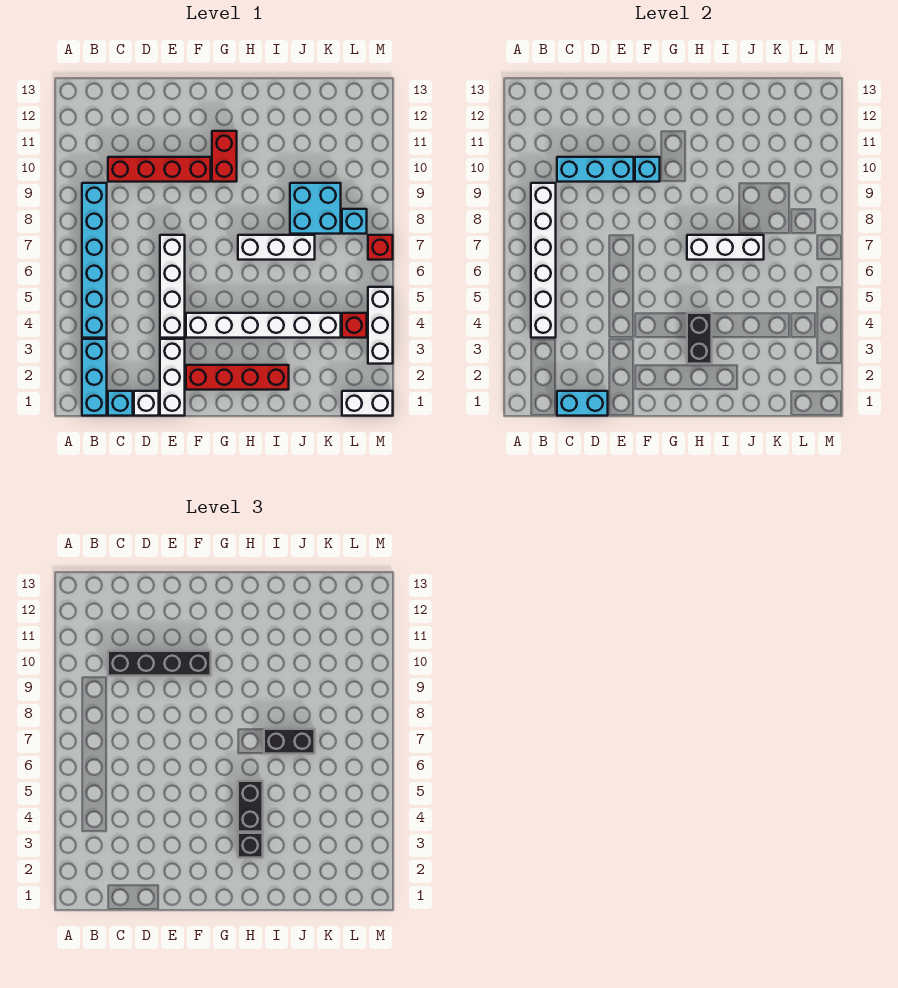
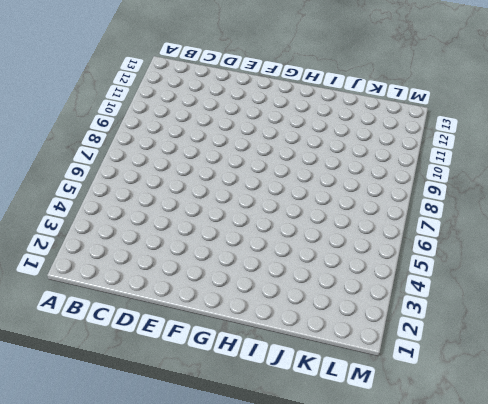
none -> cyan brick B1:B3 level 1
none -> cyan brick B4:B9 level 1
none -> cyan brick C1 level 1

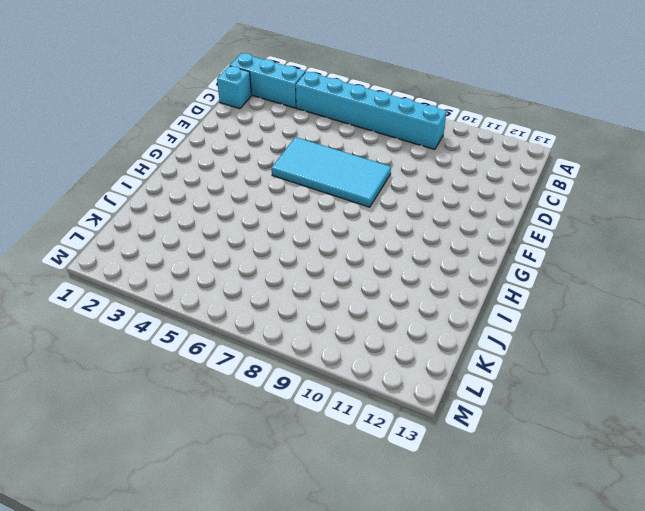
cyan tile E5:F8 level 1 -> white brick E4:E7 level 1
none -> red brick C10:F10 level 1
none -> white brick D1 level 1
none -> white brick E1:E3 level 1

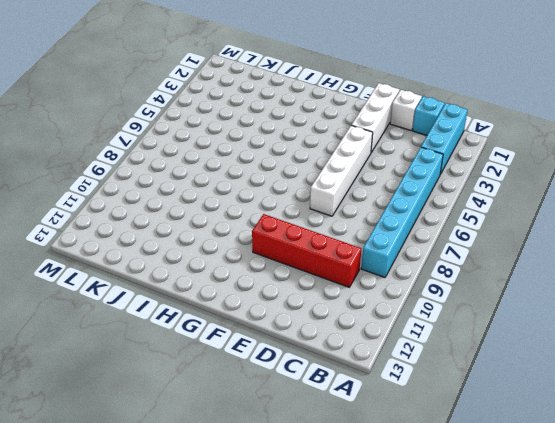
none -> red brick F2:I2 level 1
none -> white brick F4:K4 level 1
none -> red brick G10:G11 level 1

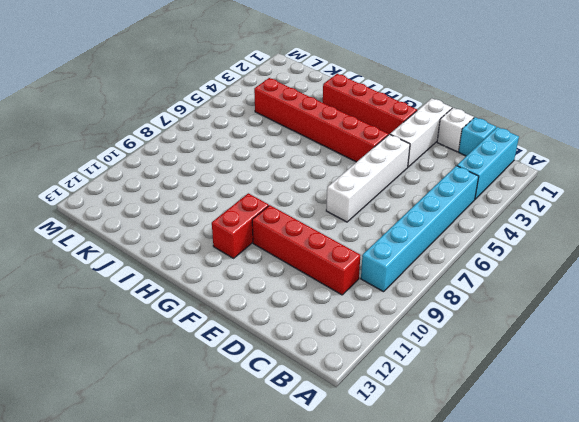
red brick F4:K4 level 1 -> white brick F4:K4 level 1
none -> white brick H7:J7 level 1
none -> cyan brick J8:K9 level 1
none -> white brick L1:M1 level 1

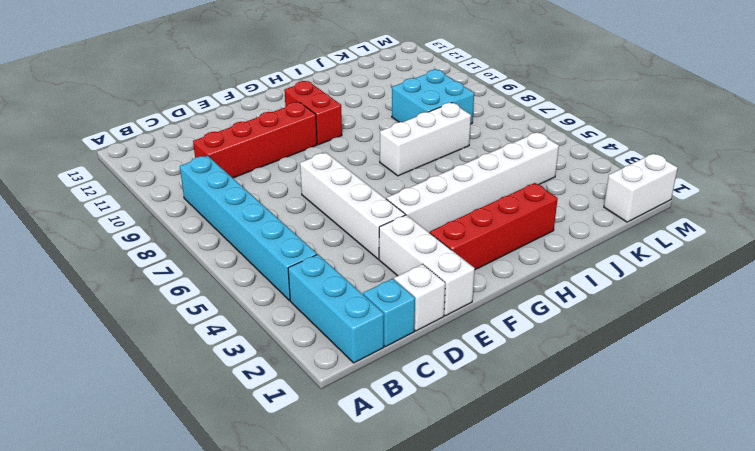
none -> red brick L4 level 1
none -> cyan brick L8 level 1
none -> white brick M3:M5 level 1

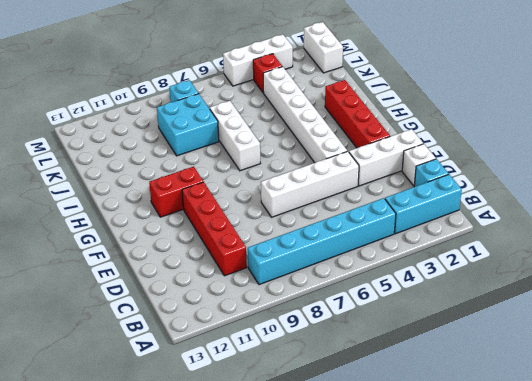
none -> red brick M7 level 1
none -> white brick B4:B9 level 2
none -> cyan brick C1:D1 level 2

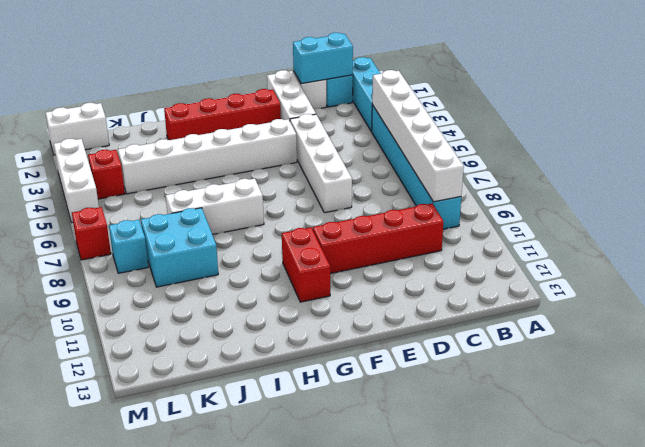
none -> cyan brick C10:E10 level 2
none -> cyan brick F10 level 2
none -> black brick H3:H4 level 2

